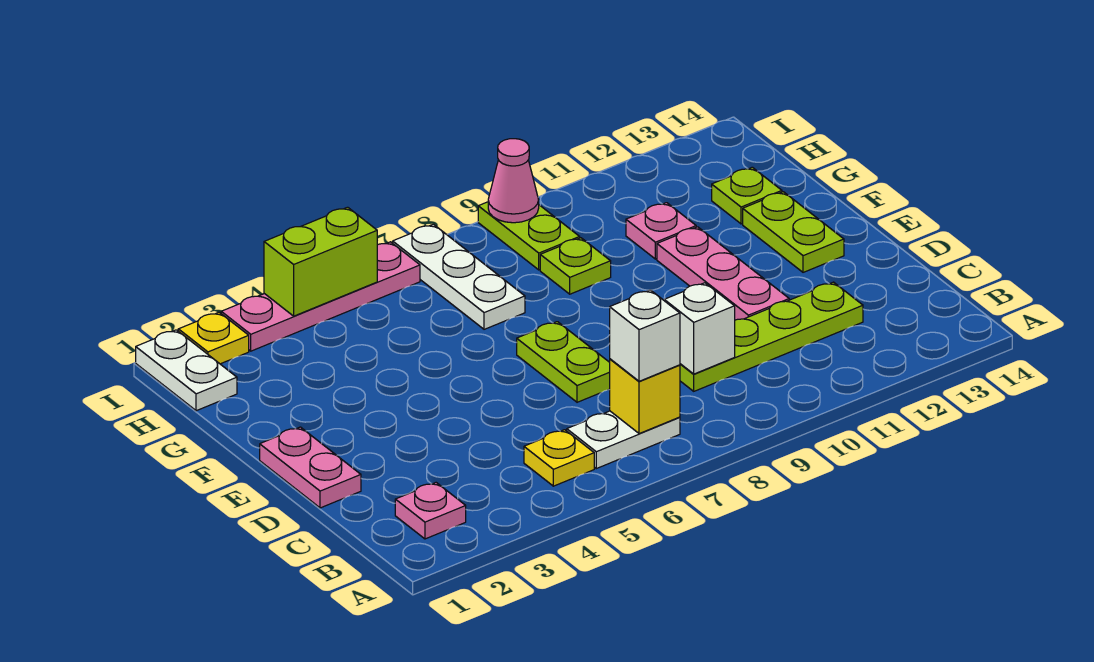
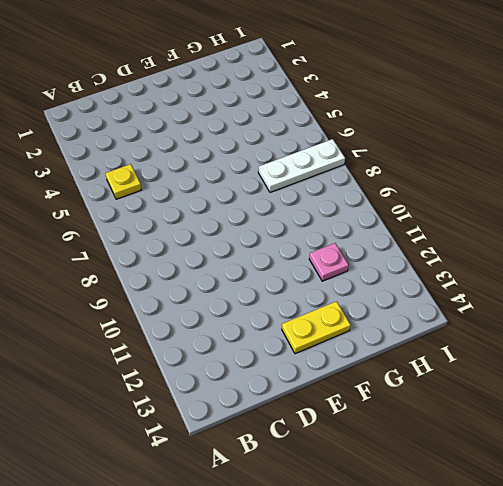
yellow plate E13:F13 level 1 -> lime plate E13:F13 level 1
none -> pink plate B2 level 1
none -> white plate B6:B7 level 1
none -> lime plate C9:C12 level 1

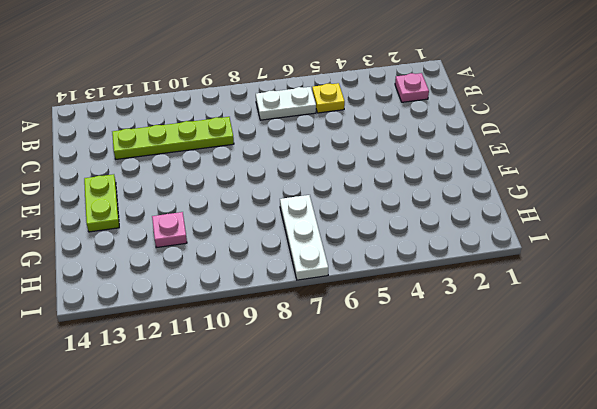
none -> pink plate D1:E1 level 1
none -> lime plate D7:E7 level 1
none -> pink plate D11:F11 level 1

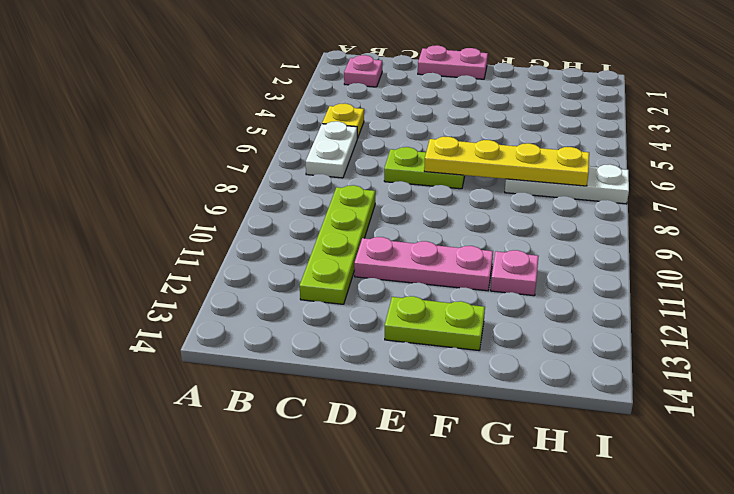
yellow plate E7:H7 level 2 -> none
none -> lime plate G9 level 1
none -> lime plate G13 level 1
none -> white plate H1:I1 level 1

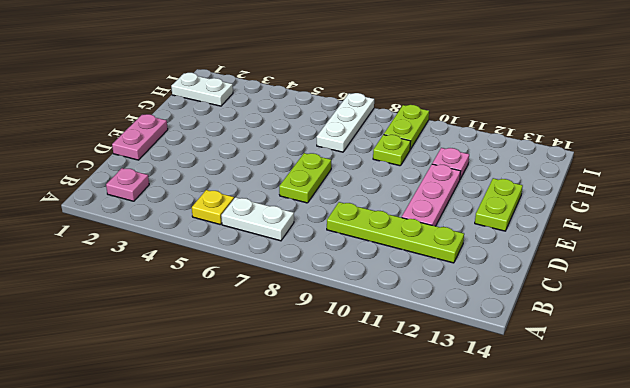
white plate H1:H2 level 1 -> white plate H1:I1 level 1
none -> lime plate G13 level 1
none -> yellow plate I2 level 1
none -> pink plate I3:I6 level 1

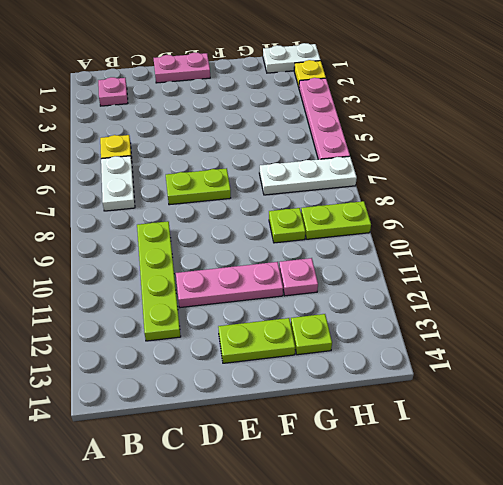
none -> yellow brick B7 level 2
none -> white brick C9 level 2
none -> lime brick I4:I5 level 2

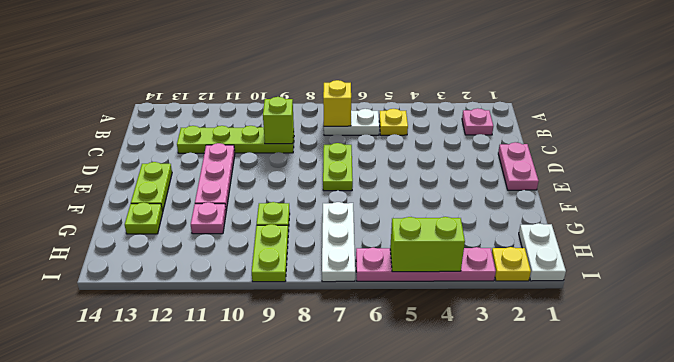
lime brick C9 level 2 -> white brick C9 level 2
none -> pink cone I9 level 2
none -> white brick B7 level 3

